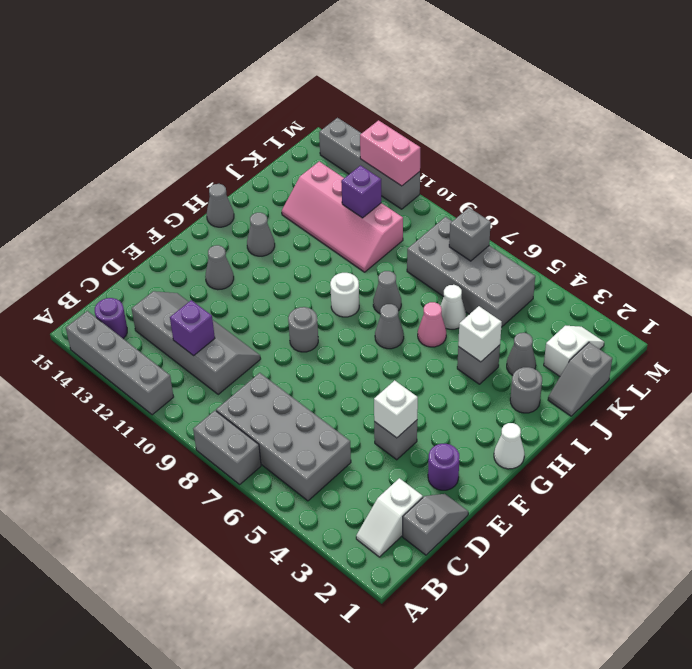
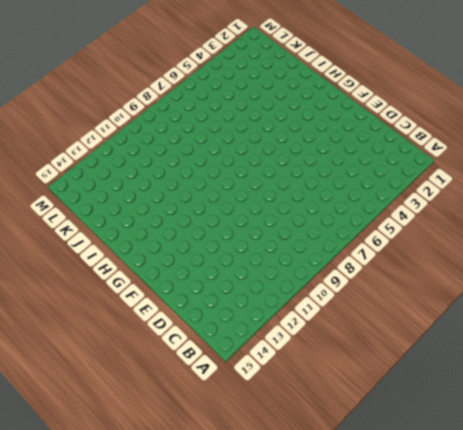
none -> grey brick A7:A8 level 1
none -> grey brick A11:A14 level 1
none -> white slope B2:C2 level 1 top C
none -> grey brick B5:C8 level 1

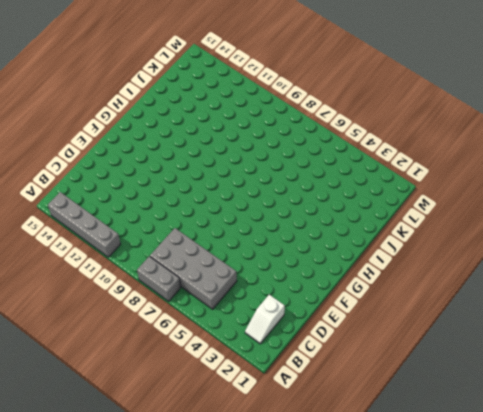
none -> purple round brick B14 level 1
none -> grey slope C1:D1 level 1 top C
none -> grey slope C10:D13 level 1 top C
none -> purple round brick E2 level 1

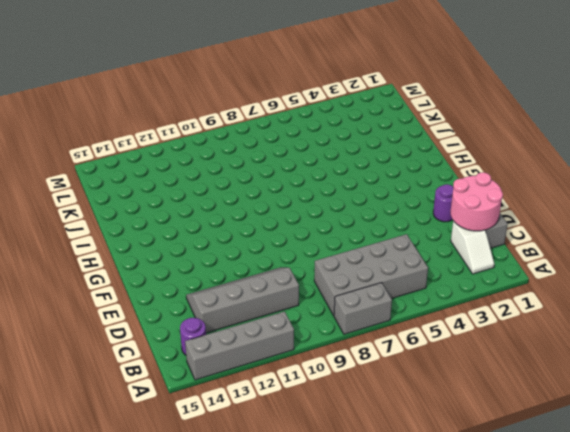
pink round brick C1:D2 level 2 -> none
none -> grey brick E4 level 1
none -> grey round brick F9 level 1
none -> grey cone F13 level 1
none -> white cone G1 level 1

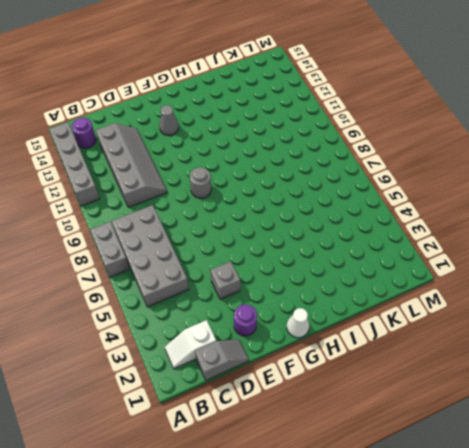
none -> grey cone H7 level 1
none -> white round brick H9 level 1
none -> grey cone H13 level 1
none -> grey cone H15 level 1

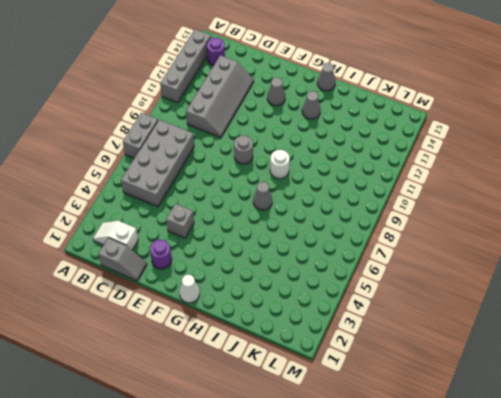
none -> grey round brick I2 level 1
none -> grey brick I4 level 1
none -> pink cone I6 level 1
none -> grey cone I8 level 1

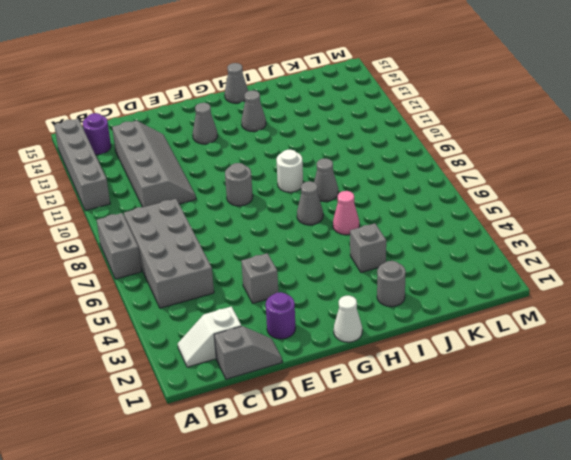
none -> grey slope J1:K1 level 1 top K
none -> grey cone J3 level 1
none -> white cone J6 level 1
none -> pink slope J10:K13 level 1 top K

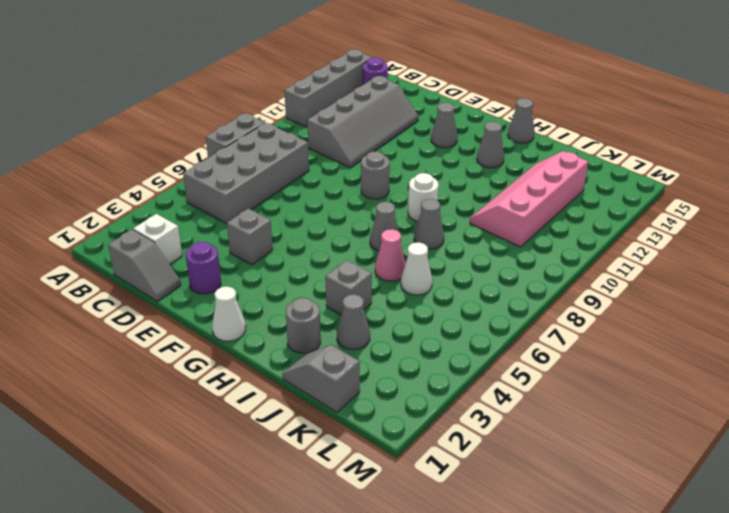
none -> white slope K2:L2 level 1 top K
none -> grey brick K5:L8 level 1
none -> grey brick M11:M14 level 1
none -> purple brick C11 level 2

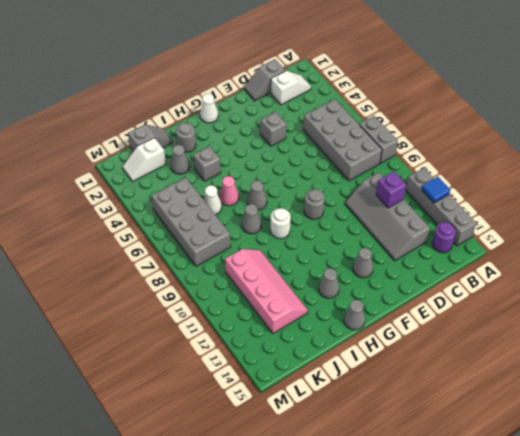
blue tile A12 level 2 -> none
none -> purple round brick E2 level 1
none -> grey brick M11:M14 level 1
none -> white brick E4 level 2
none -> white brick I4 level 2

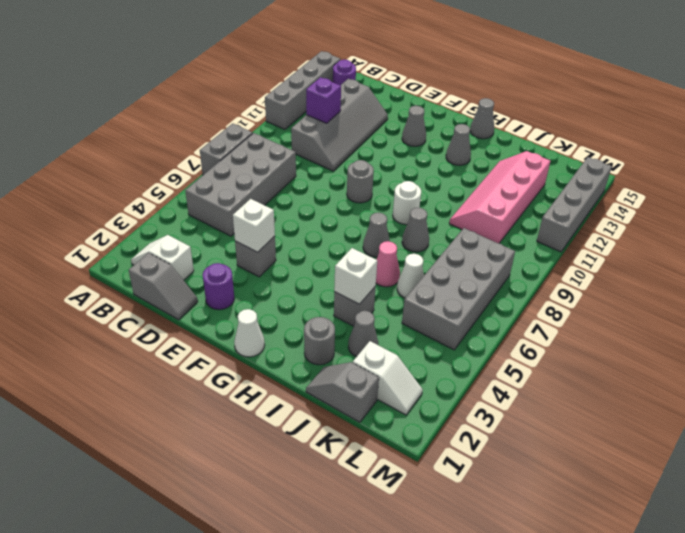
none -> purple brick K11 level 2
none -> grey brick L7 level 2
none -> pink brick M11:M12 level 2

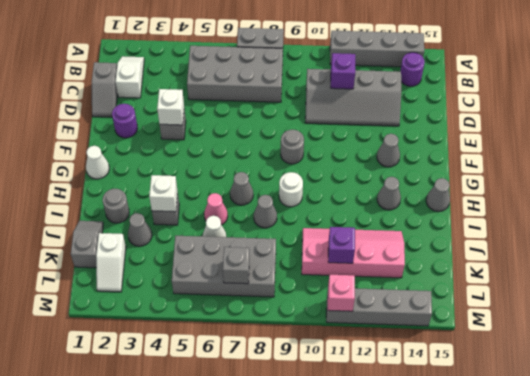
pink brick M11 level 2 -> pink brick M11:M12 level 2

